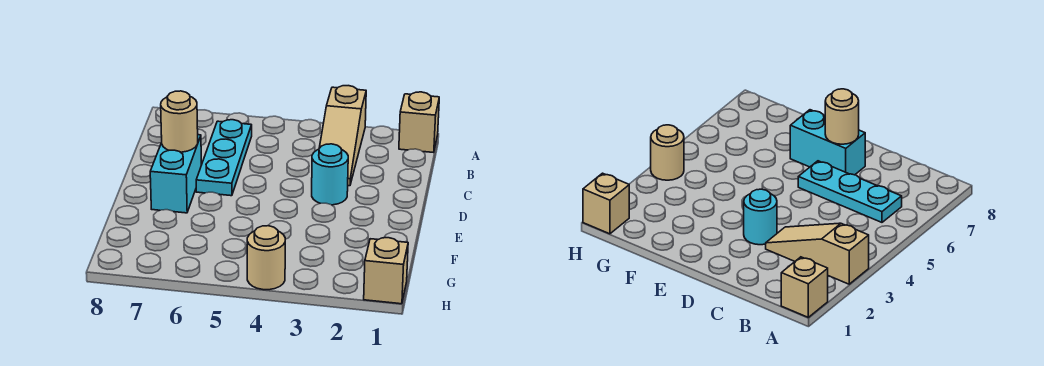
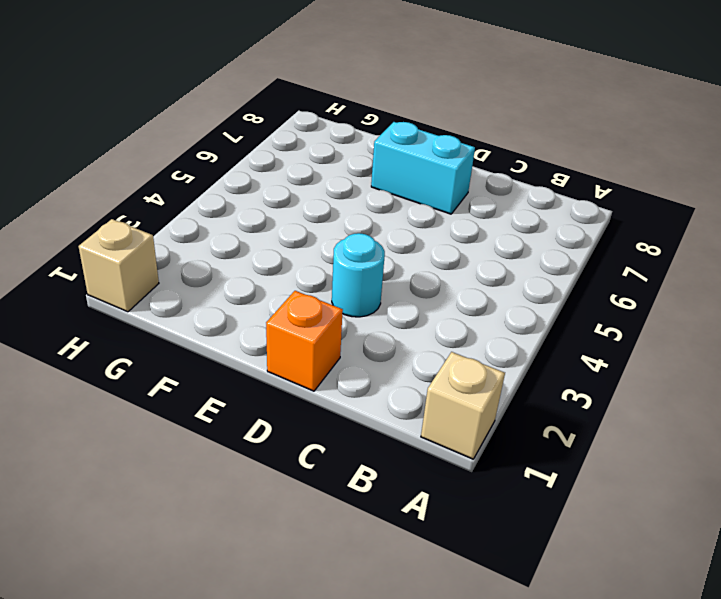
orange brick D1 level 1 -> none
none -> tan slope A3:C3 level 1 top A
none -> cyan plate B6:D6 level 1

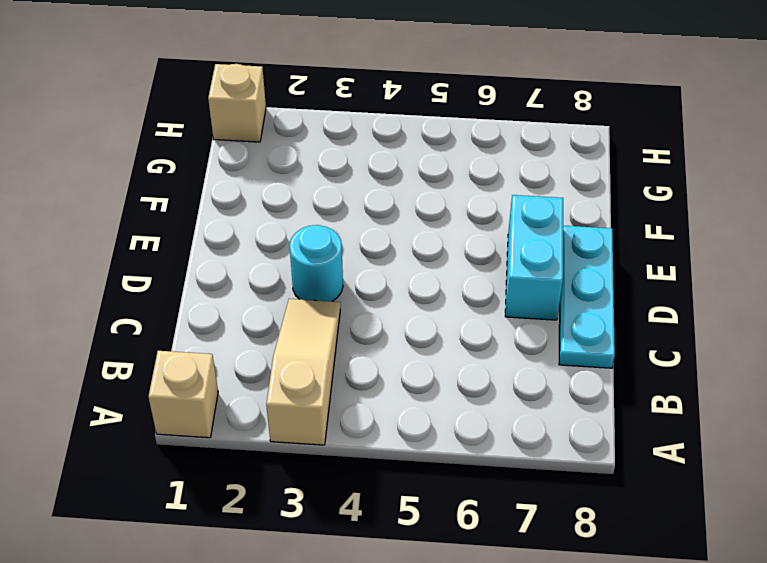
cyan plate C8:E8 level 1 -> cyan plate B6:D6 level 1
none -> tan round brick H4 level 1
none -> tan round brick D7 level 2

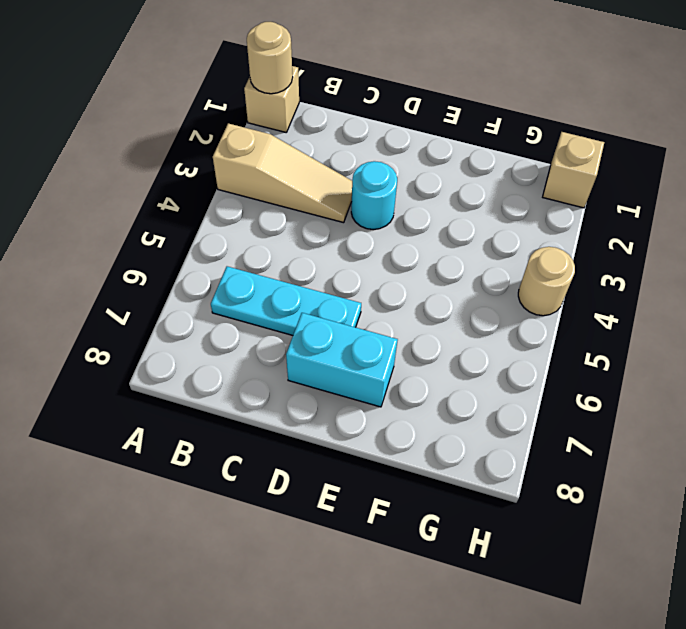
tan round brick A1 level 2 -> tan round brick D7 level 2

